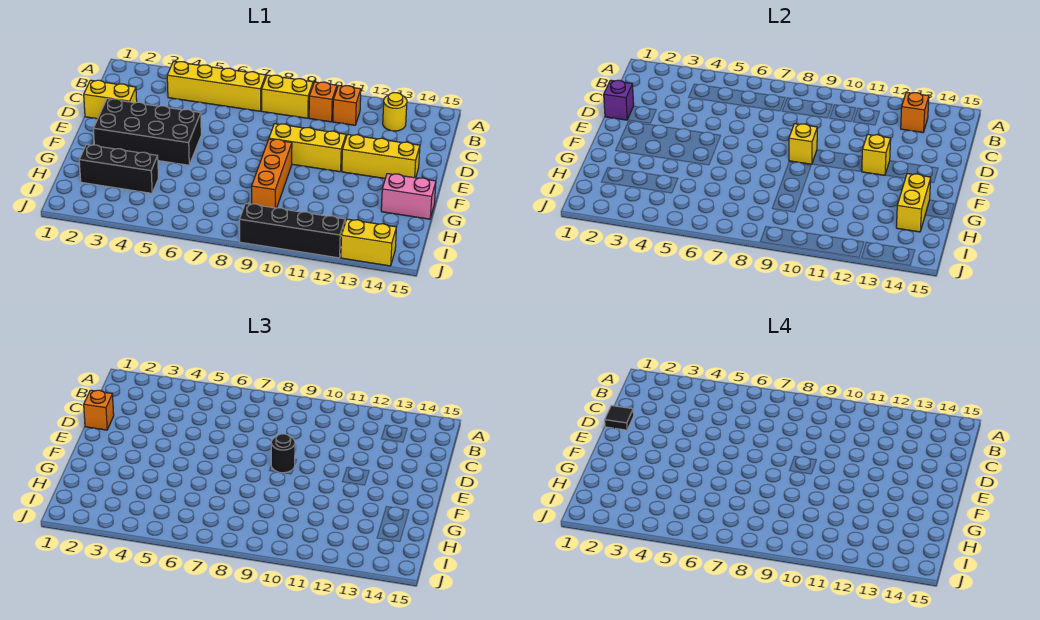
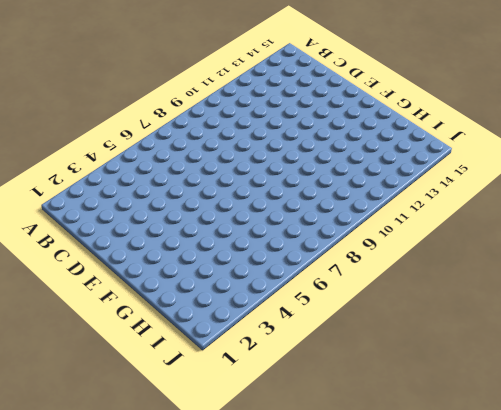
none -> yellow brick B4:B7 level 1
none -> yellow brick B8:B9 level 1
none -> orange brick B10 level 1

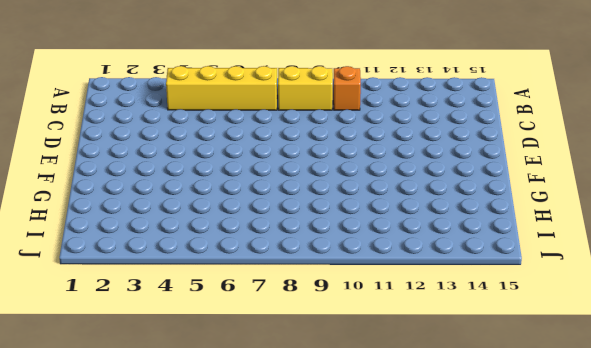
none -> orange brick B11 level 1
none -> yellow round brick B13 level 1
none -> yellow brick D1:D2 level 1

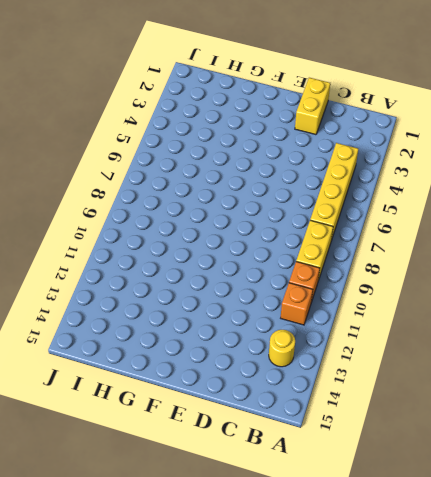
none -> black brick E2:F5 level 1
none -> yellow brick E9:E11 level 1
none -> yellow brick E12:E14 level 1

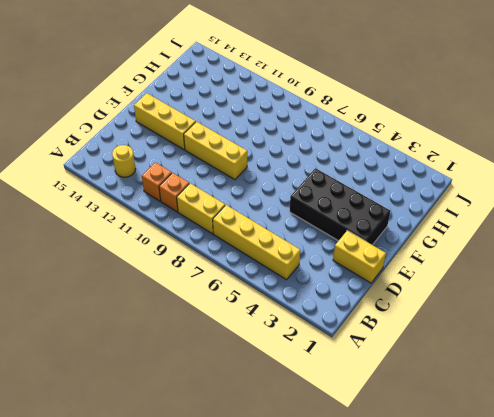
none -> orange brick F9:H9 level 1
none -> pink brick G14:G15 level 1
none -> black brick H2:H4 level 1

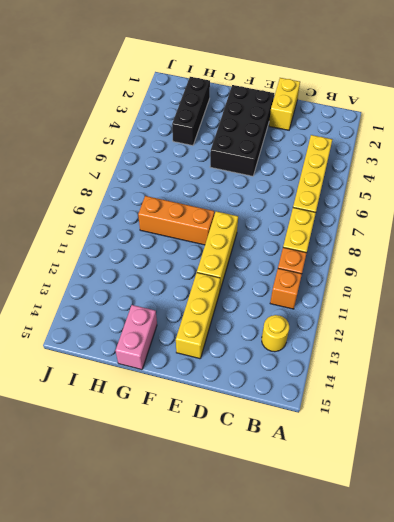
none -> black brick J9:J12 level 1
none -> yellow brick J13:J14 level 1
none -> orange brick B13 level 2

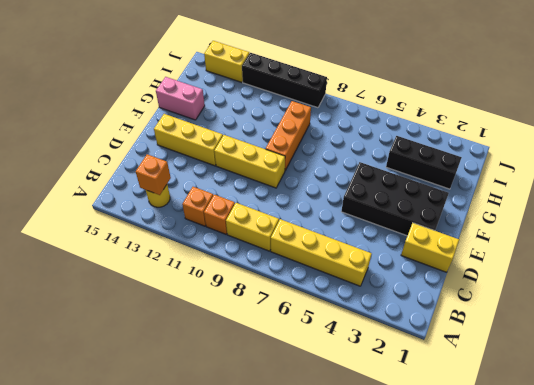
none -> purple brick D1 level 2
none -> yellow brick E9 level 2
none -> yellow brick E12 level 2

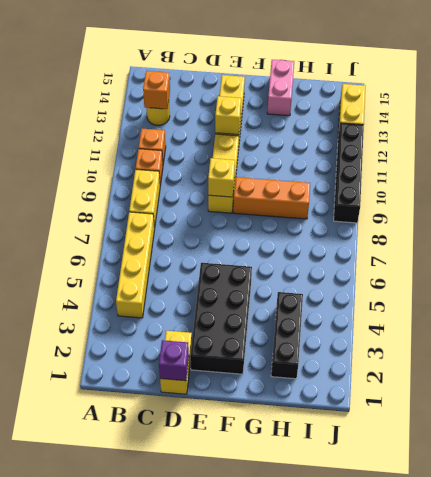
none -> yellow brick G14:H14 level 2
none -> orange brick D1 level 3
none -> black round brick E9 level 3

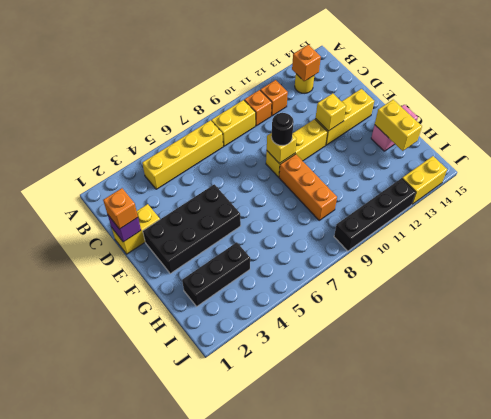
none -> black tile D1 level 4

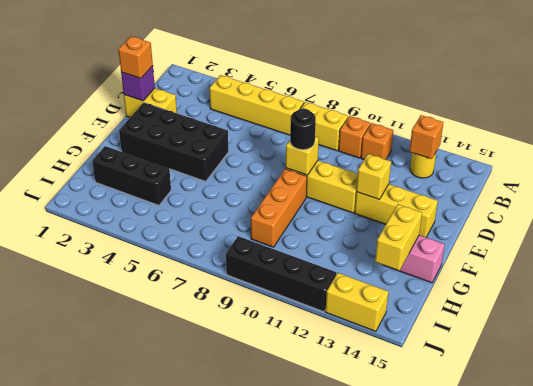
none -> black tile D1 level 4

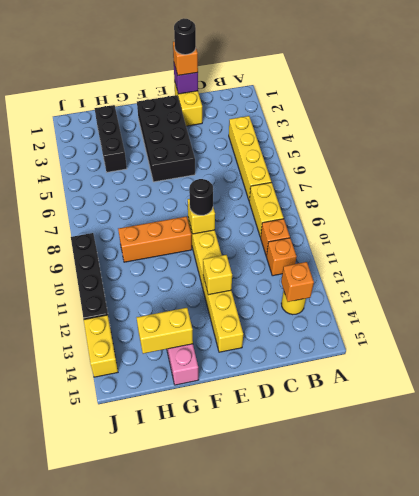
black round brick D1 level 4 -> black tile D1 level 4

